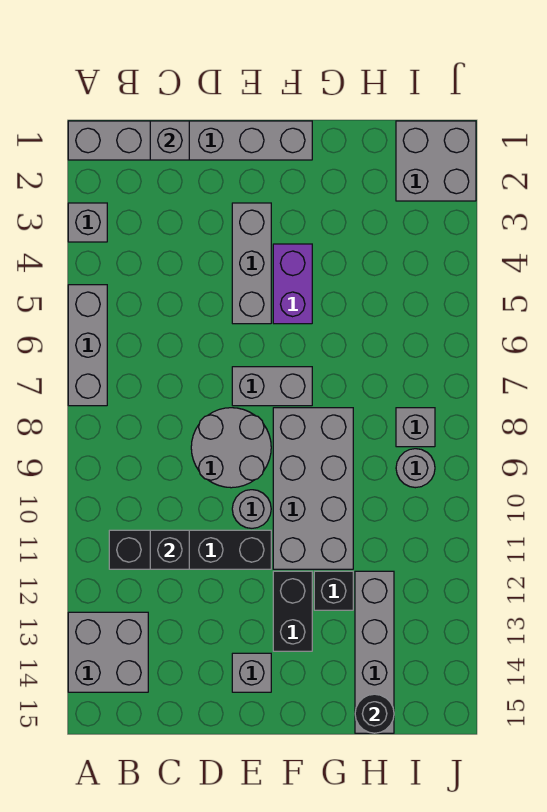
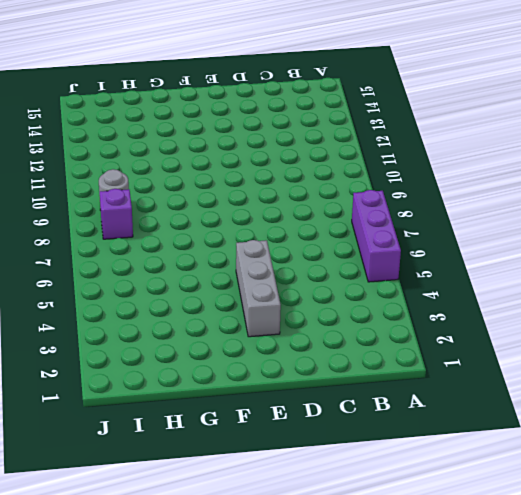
purple brick A5:A7 level 1 -> grey brick A5:A7 level 1
purple brick I8 level 1 -> grey brick I8 level 1
none -> grey brick A1:F1 level 1
none -> grey brick A3 level 1
none -> grey brick A13:B14 level 1

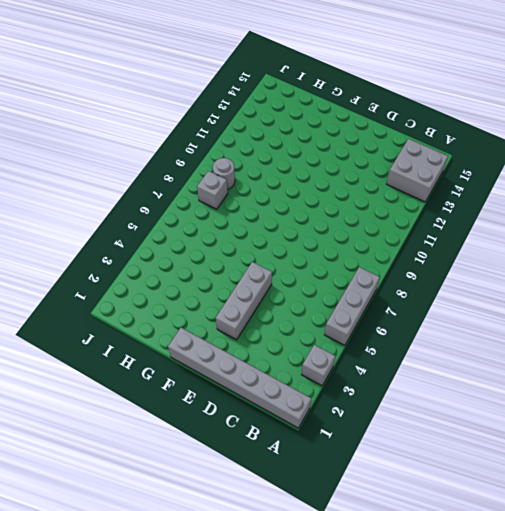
none -> black brick B11:E11 level 1
none -> grey round brick D8:E9 level 1
none -> grey brick E7:F7 level 1

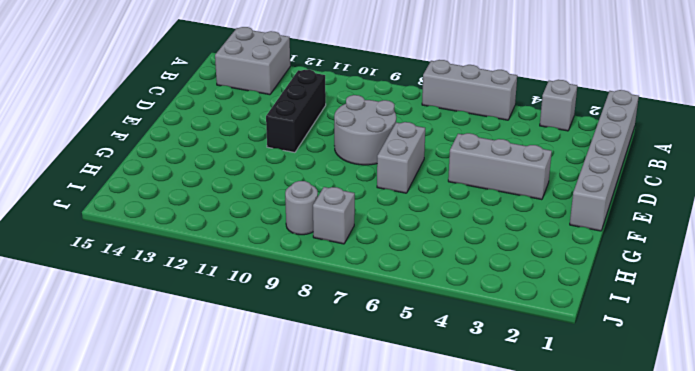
black brick C11:E11 level 1 -> black brick B11:E11 level 1
none -> grey round brick E10 level 1
none -> grey brick E14 level 1
none -> purple brick F4:F5 level 1

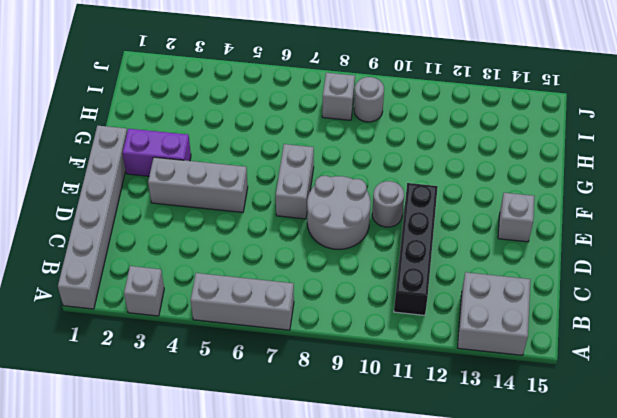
purple brick F2:F3 level 1 -> purple brick F4:F5 level 1
none -> grey brick F8:G11 level 1
none -> black brick F12:F13 level 1
none -> black brick G12 level 1

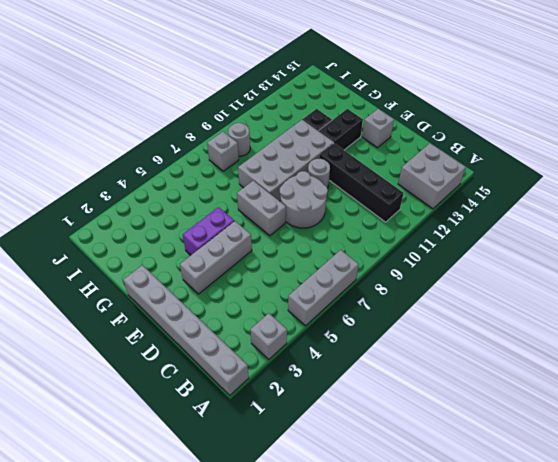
none -> grey brick H12:H15 level 1
none -> grey brick I1:J2 level 1
none -> grey brick C1 level 2

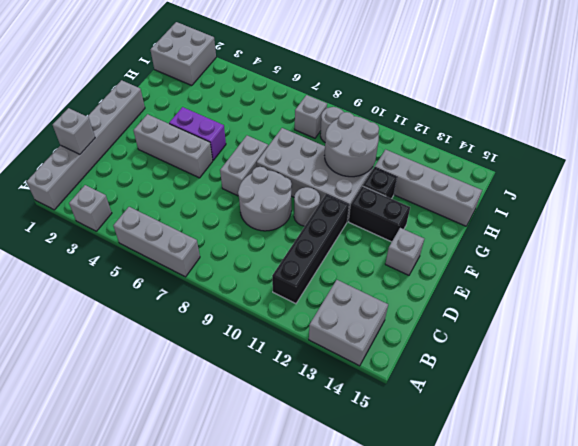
grey round brick G10:H11 level 2 -> none
none -> black brick C11 level 2
none -> black round brick H15 level 2

